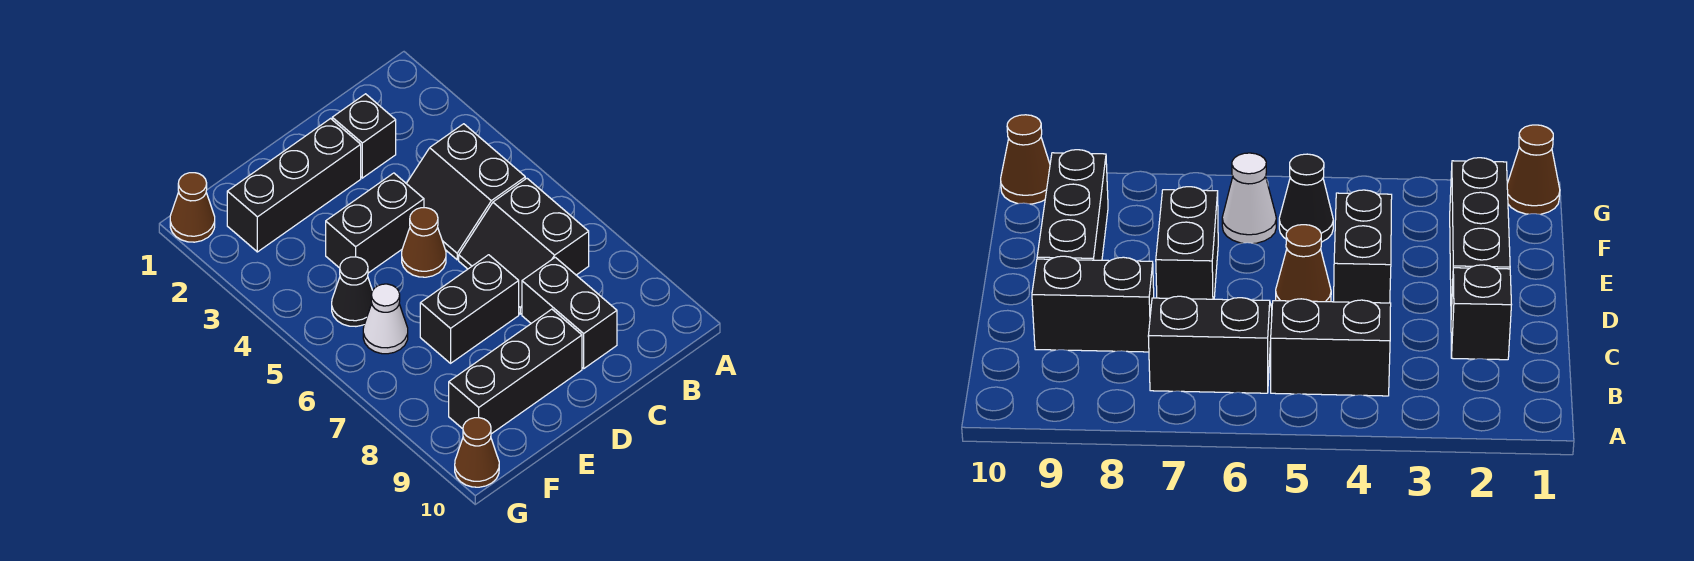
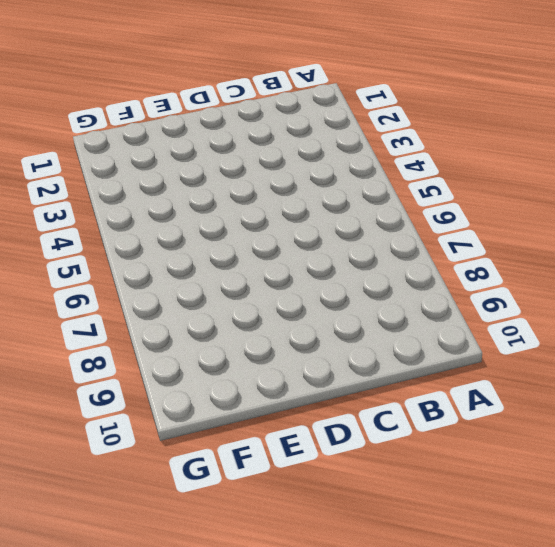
none -> black slope B4:C5 level 1 top B
none -> black slope B6:C7 level 1 top B
none -> black brick C2 level 1

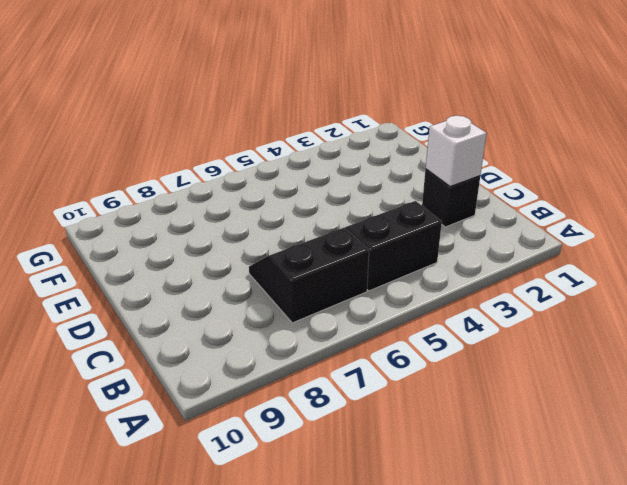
white brick C2 level 2 -> none
none -> black brick C8:C9 level 1
none -> black brick D2:F2 level 1
none -> black brick D4:E4 level 1

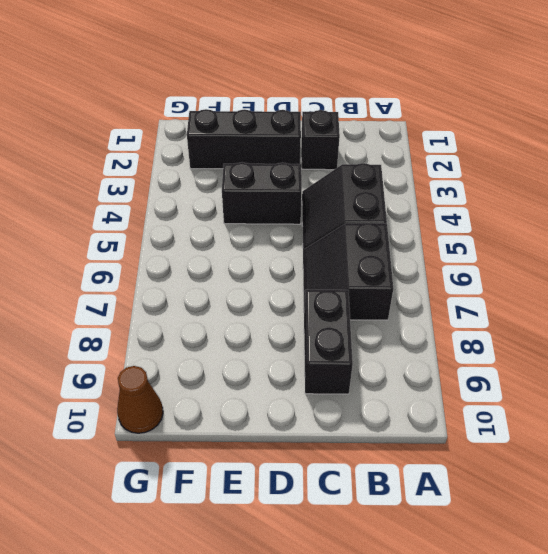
none -> brown cone D5 level 1
none -> black brick D7:E7 level 1
none -> black brick D9:F9 level 1

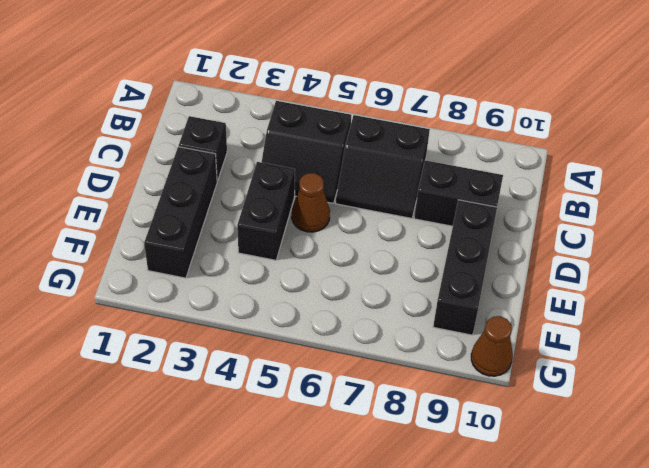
none -> black brick D7:E7 level 1
none -> black cone F5 level 1
none -> white cone F6 level 1

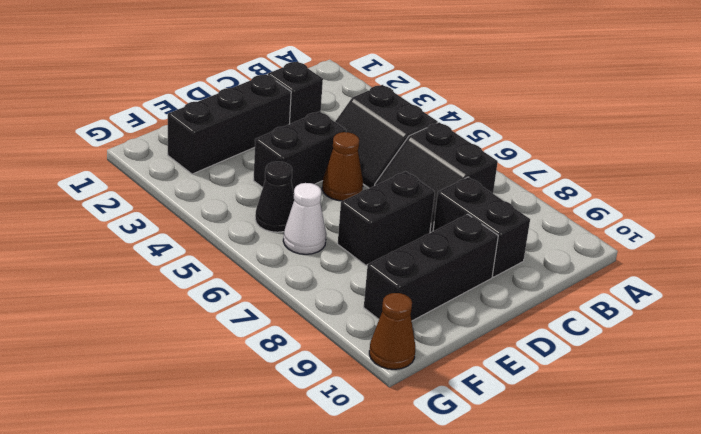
none -> brown cone G1 level 1

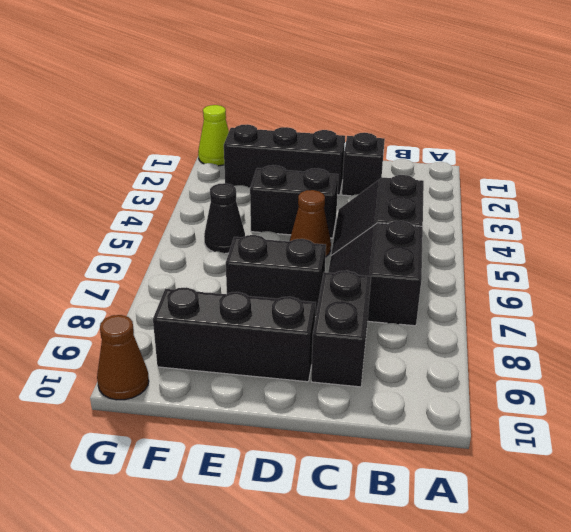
lime cone G1 level 1 -> brown cone G1 level 1
none -> white cone F6 level 1

